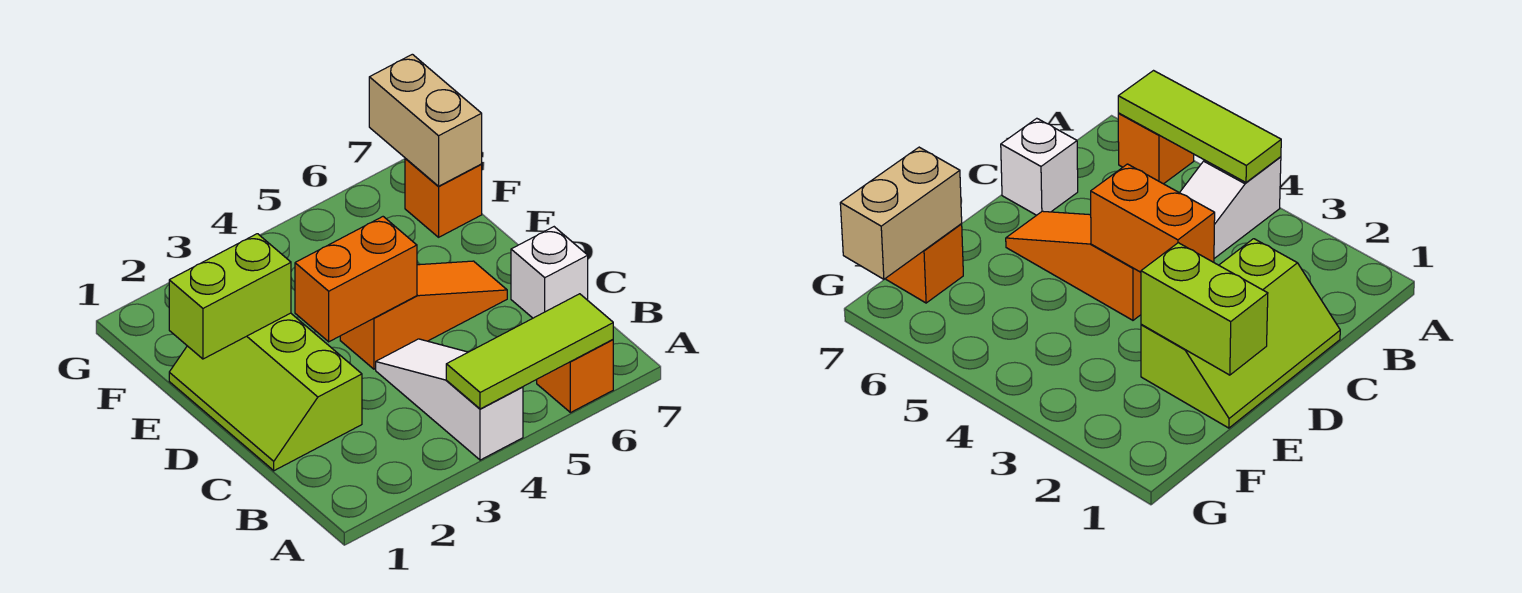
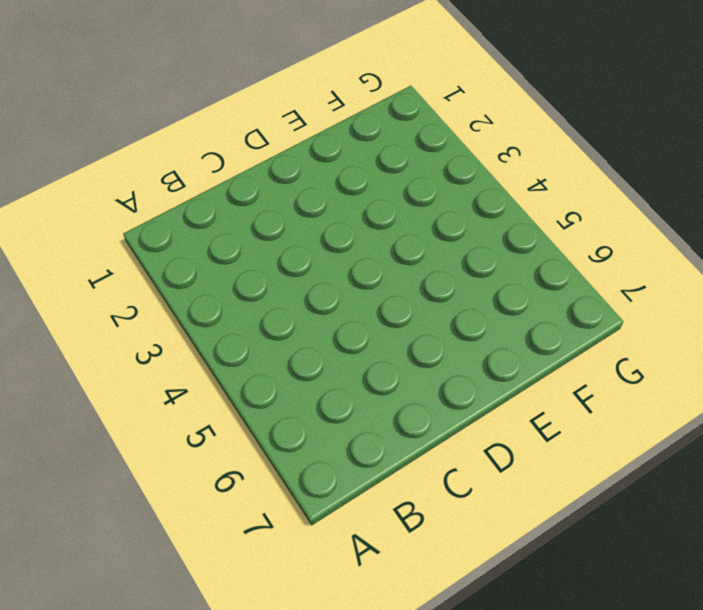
none -> white slope A4:C4 level 1 top A
none -> orange brick A6 level 1

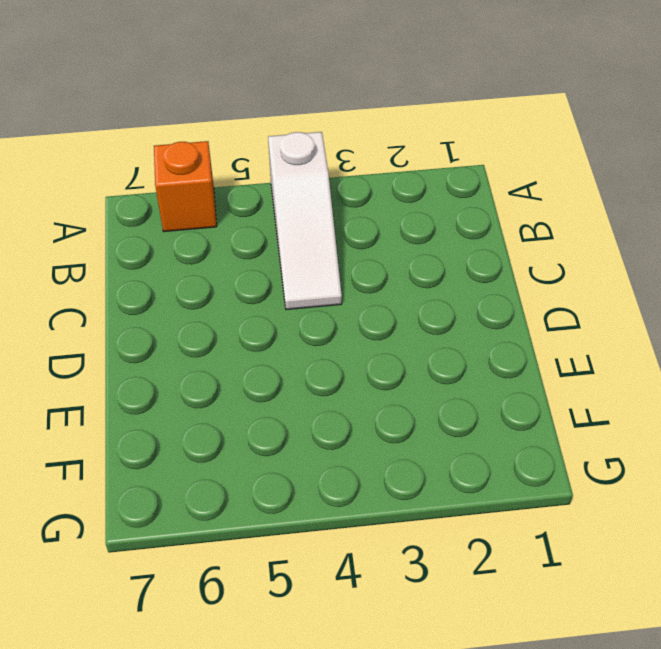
none -> lime slope C1:E2 level 1 top 2
none -> white brick C7 level 1

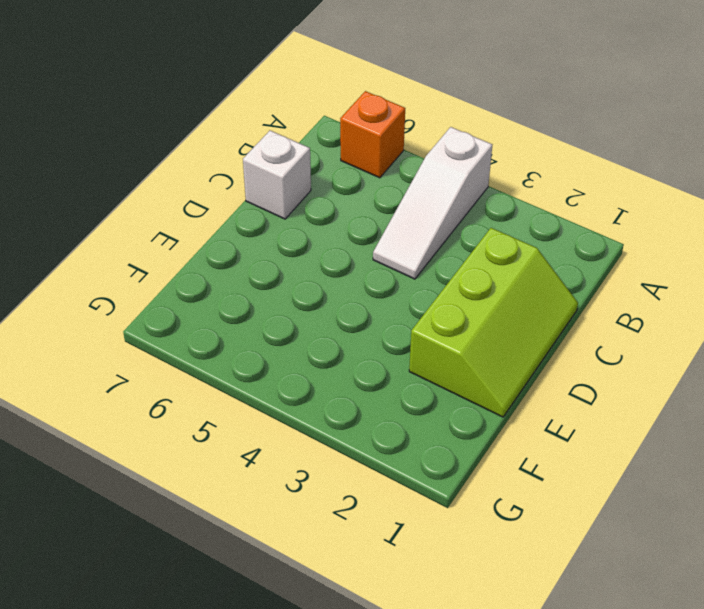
none -> orange slope D4:D6 level 1 top 4
none -> orange brick F7 level 1

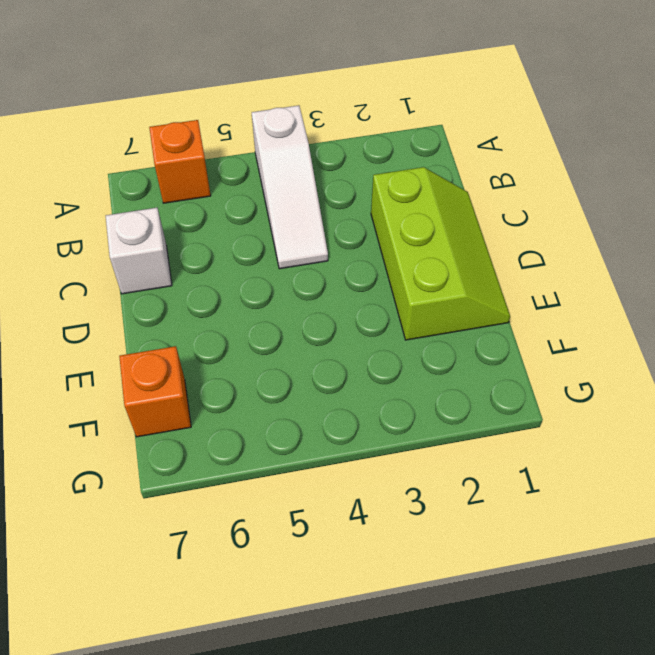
none -> orange slope D4:D6 level 1 top 4
none -> lime tile A4:A6 level 2

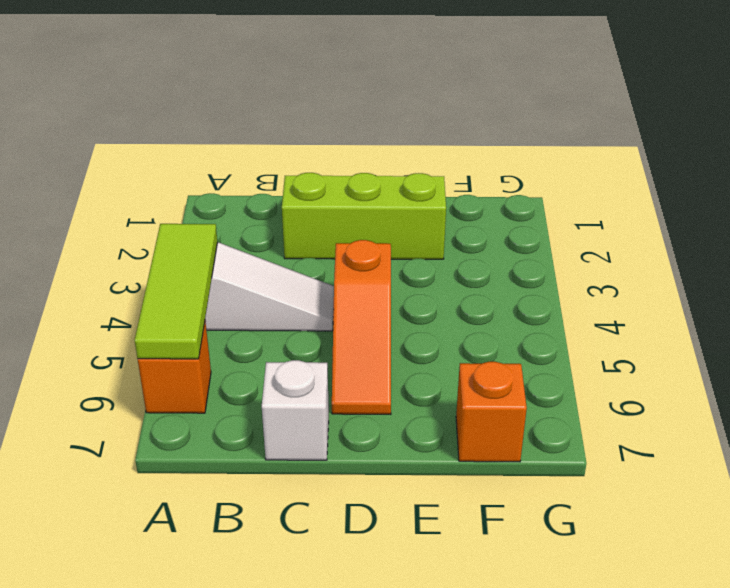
none -> orange brick D3:D4 level 2
none -> lime brick E1:E2 level 2

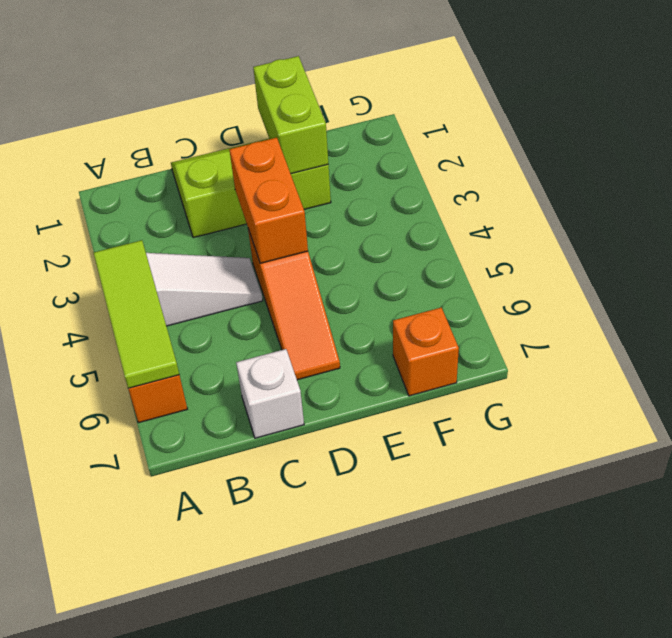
none -> tan brick F7:G7 level 2

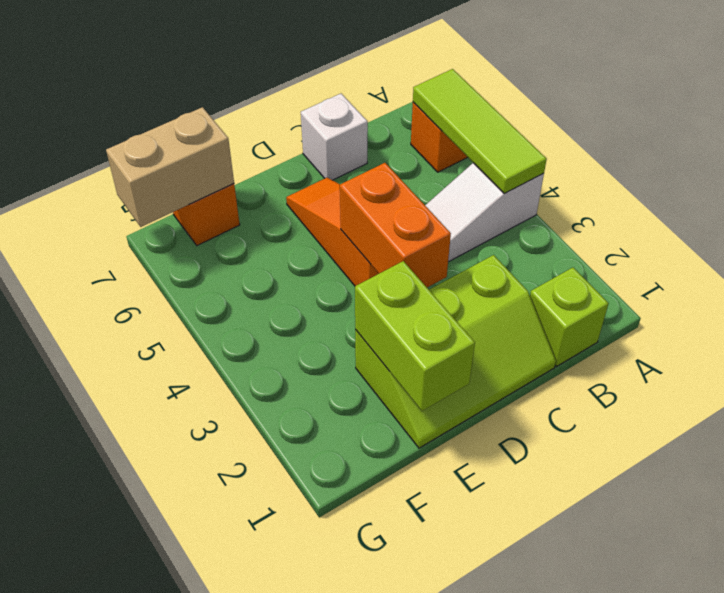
lime brick B1 level 1 -> none

